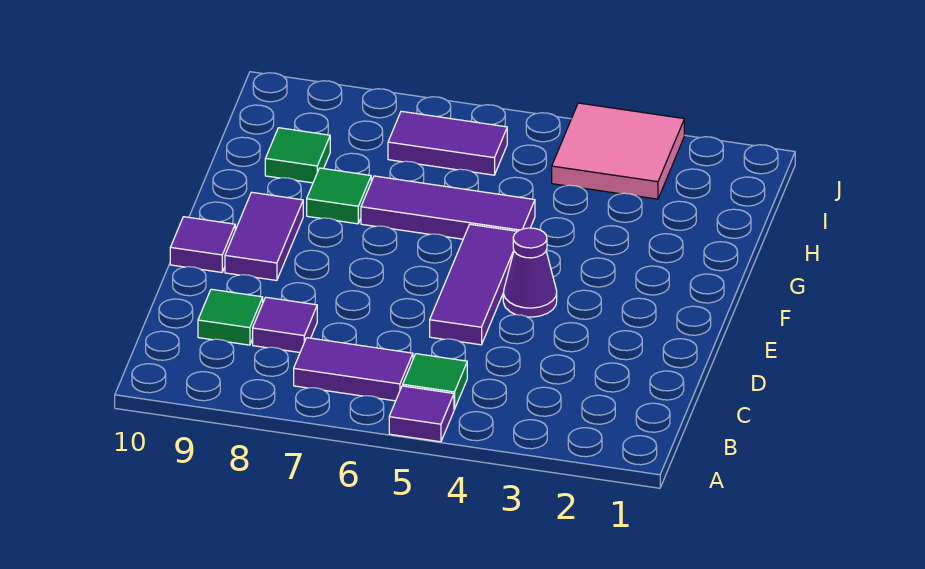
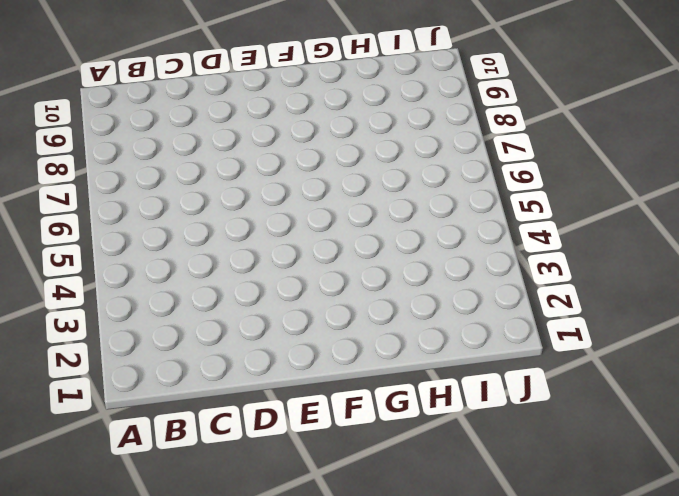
none -> purple tile A5 level 1
none -> green tile B5 level 1
none -> purple tile B6:B7 level 1

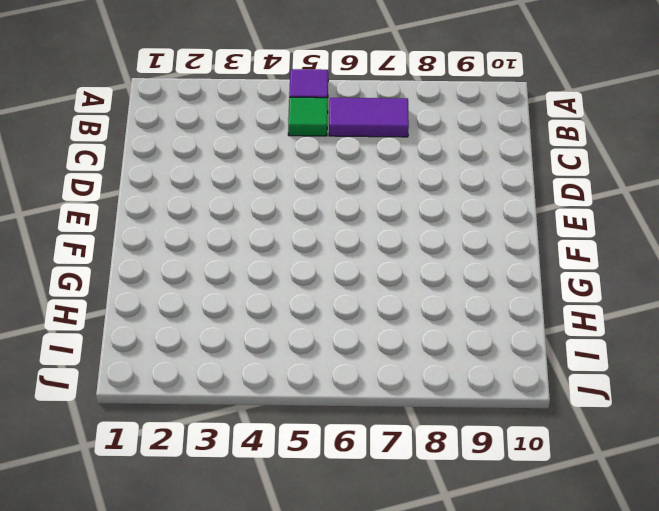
none -> purple tile C8 level 1
none -> green tile C9 level 1
none -> purple tile D5:F5 level 1

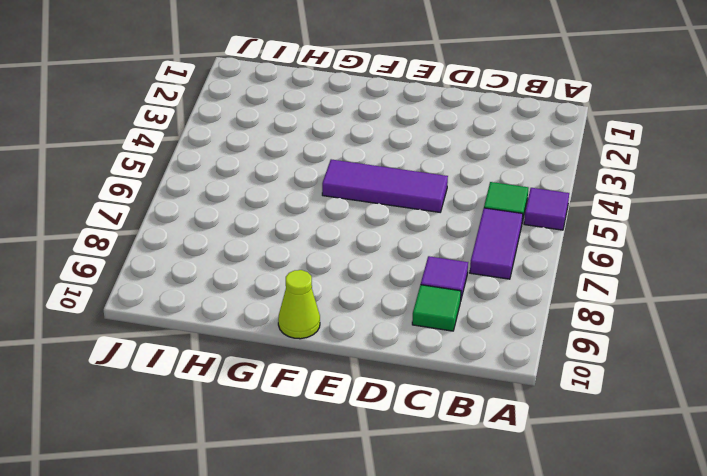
lime cone F10 level 1 -> none
none -> purple cone E4 level 1
none -> purple tile E9:F9 level 1
none -> purple tile E10 level 1

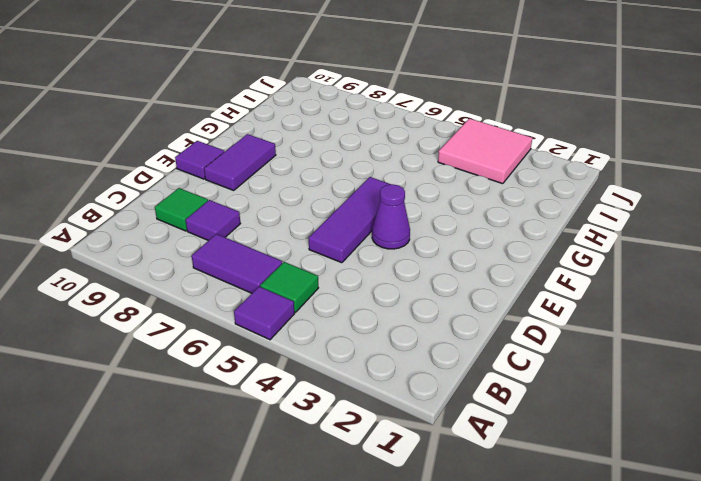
none -> purple tile G5:G7 level 1
none -> green tile G8 level 1
none -> green tile H9 level 1

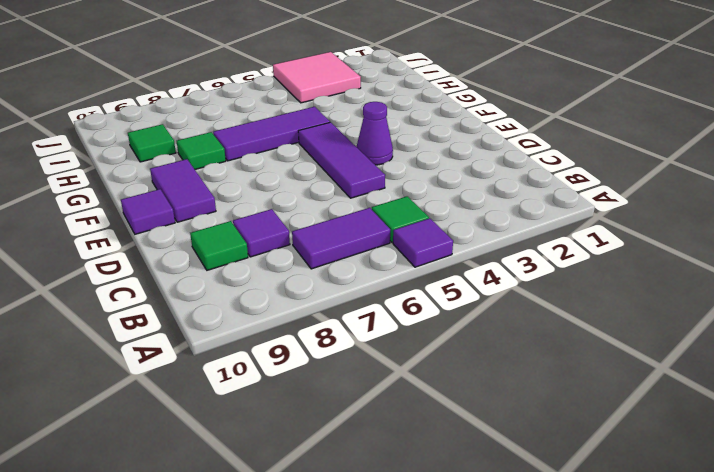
none -> purple tile I6:I7 level 1

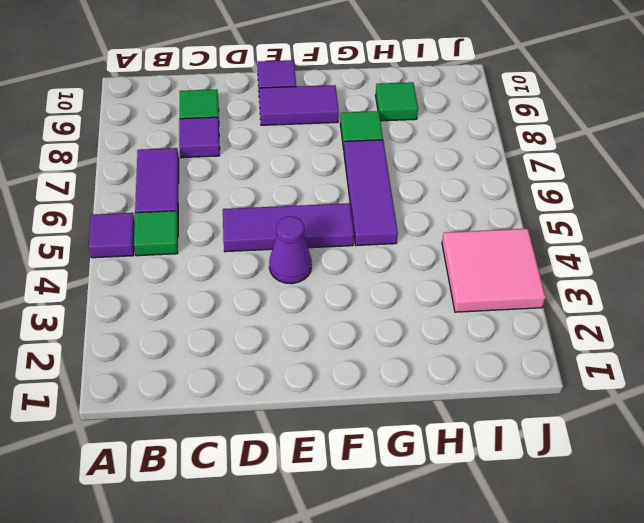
none -> purple tile I6:I7 level 1

